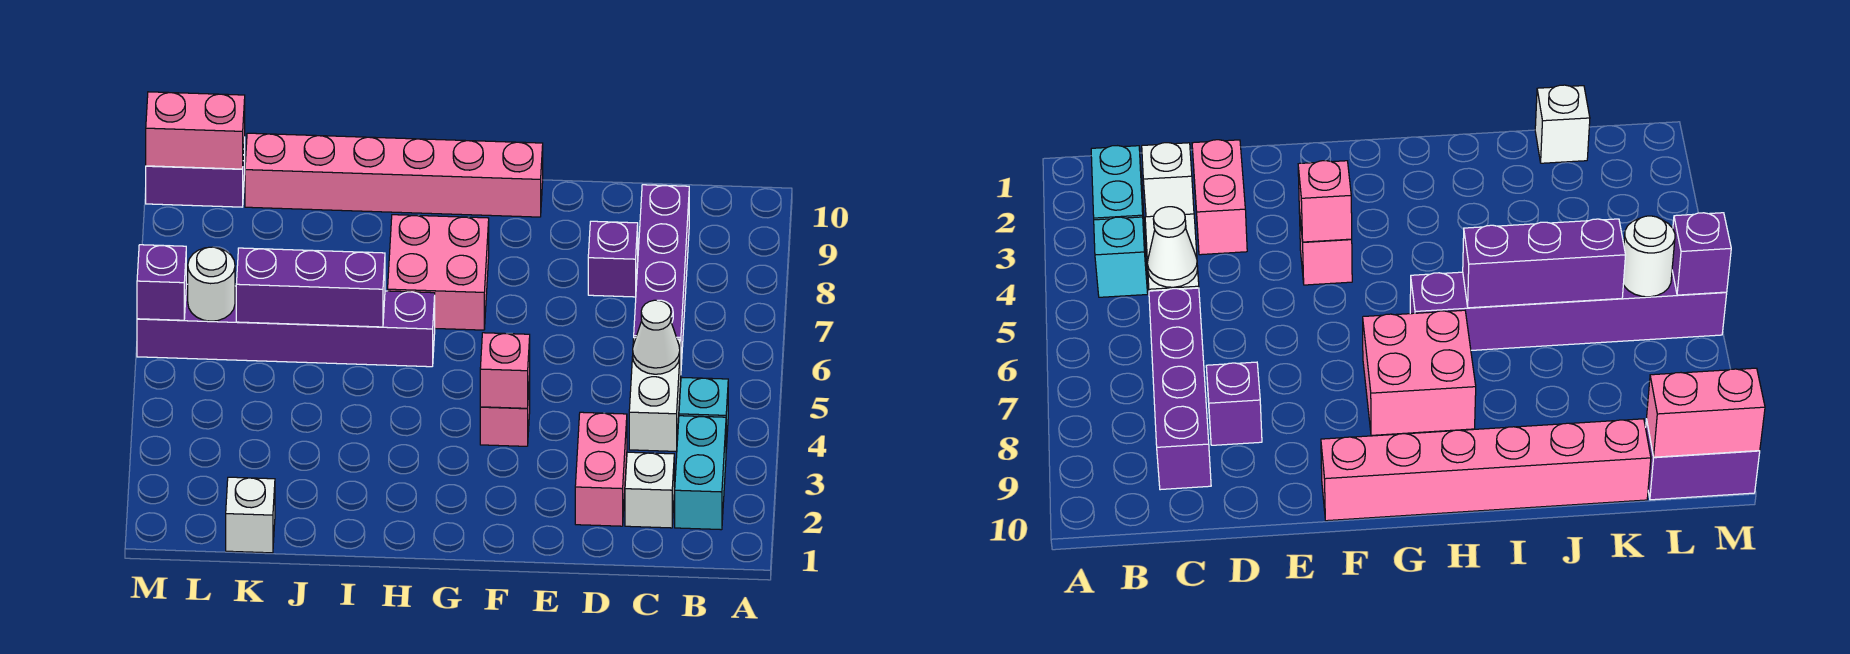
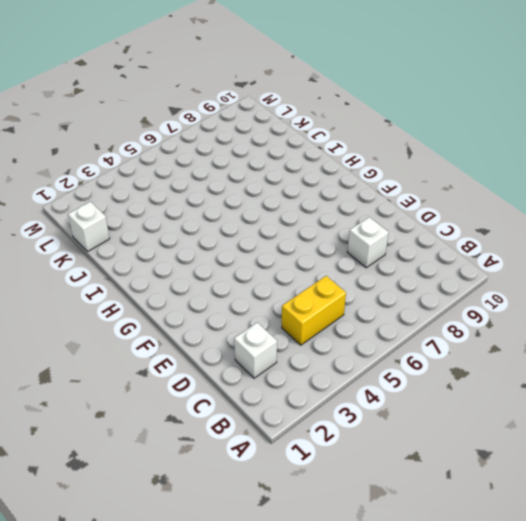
yellow brick C4:C5 level 1 -> white brick C4:C5 level 1
white brick D8 level 1 -> purple brick D8 level 1
none -> cyan brick B2:B3 level 1
none -> cyan brick B4 level 1
none -> purple brick C6:C9 level 1

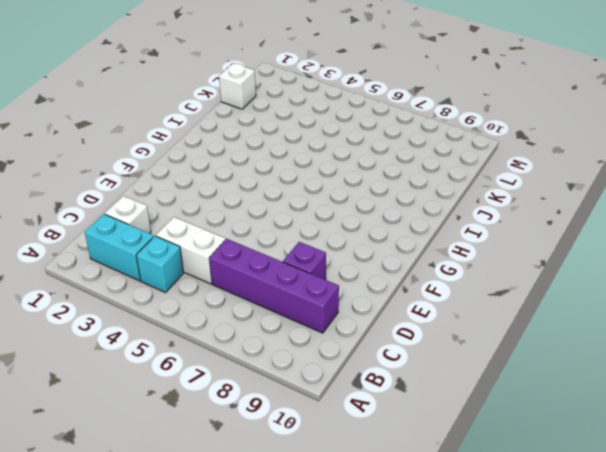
none -> pink brick D2:D3 level 1
none -> pink brick F4 level 1
none -> pink brick F10:K10 level 1

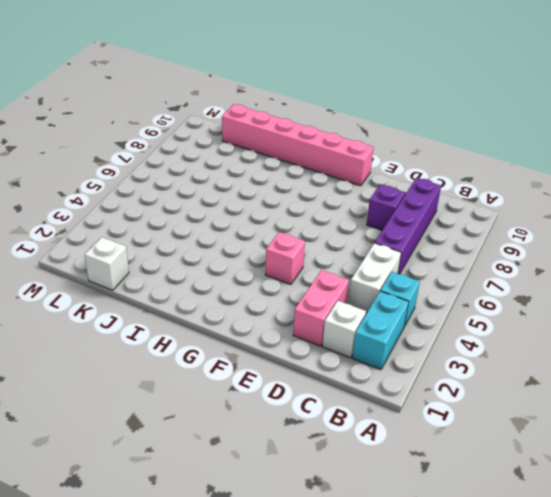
none -> pink brick G7:H8 level 1
none -> purple brick H6:M6 level 1
none -> purple brick L10:M10 level 1

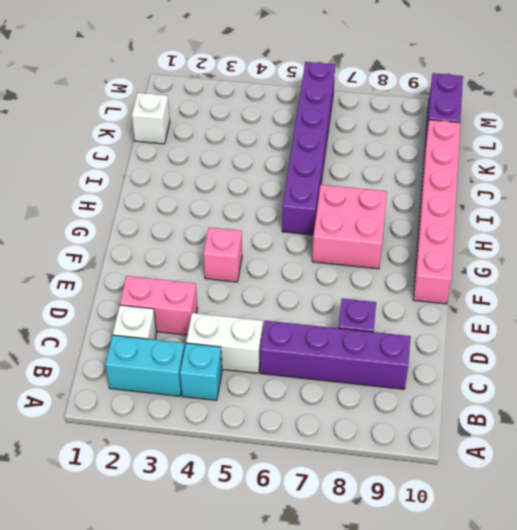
none -> white cone C5 level 2
none -> pink brick F4 level 2
none -> purple brick I6:K6 level 2

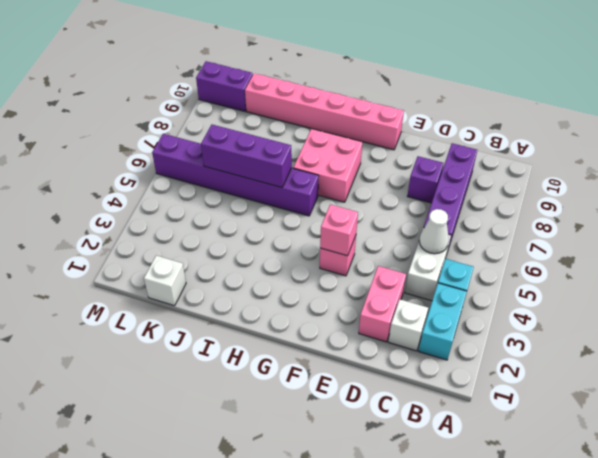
none -> white round brick L6 level 2
none -> pink brick L10:M10 level 2
none -> purple brick M6 level 2

